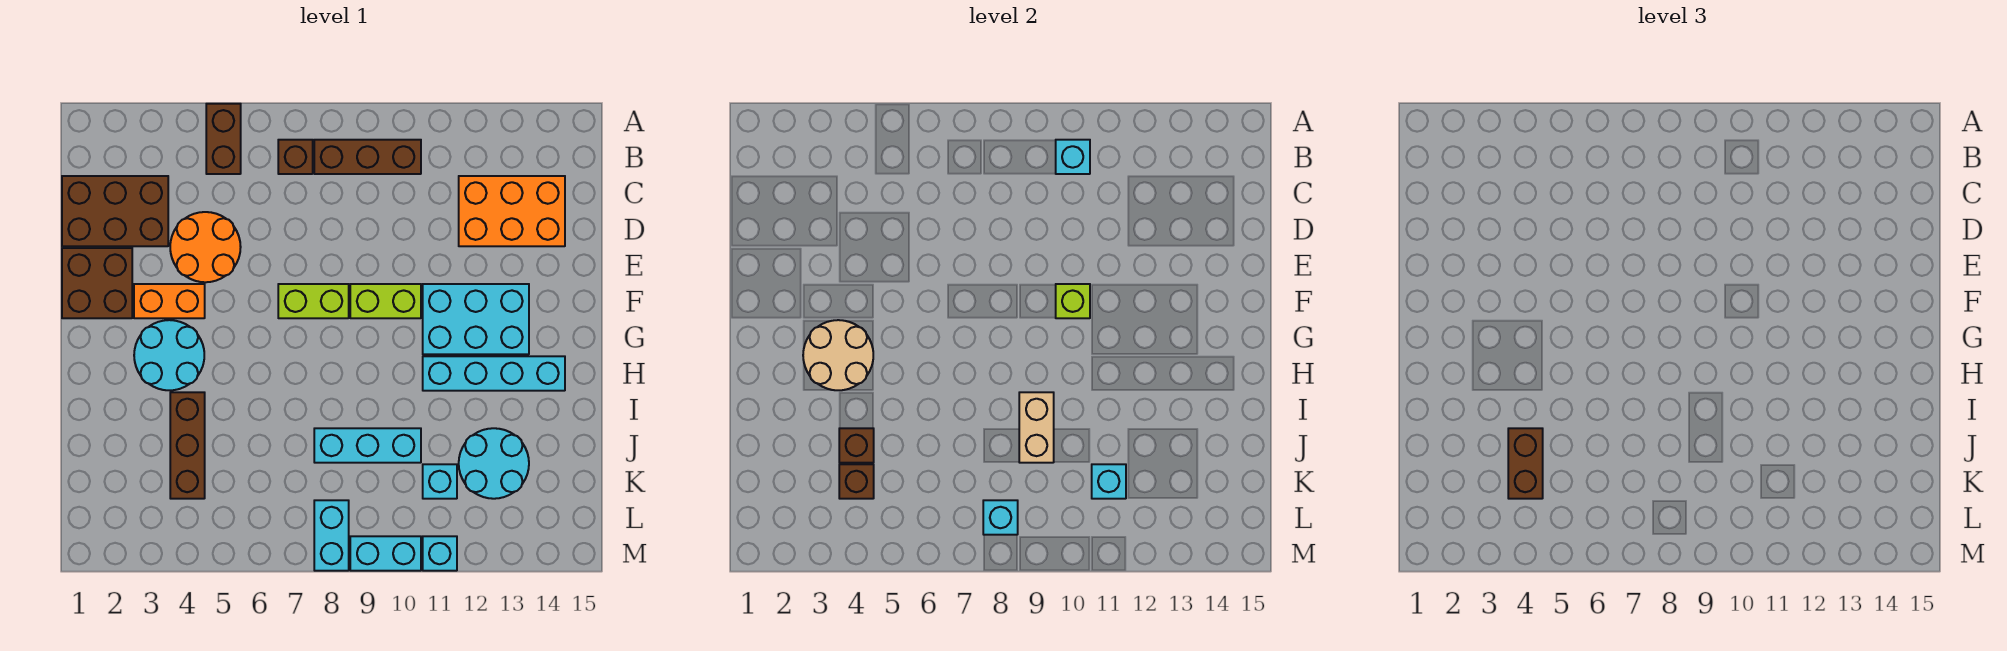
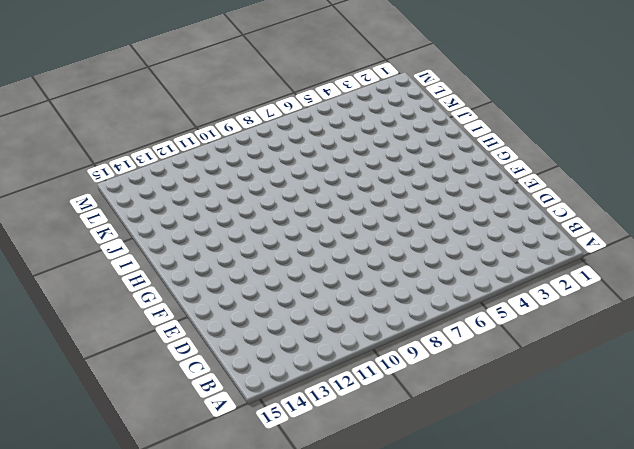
none -> brown brick A5:B5 level 1
none -> brown brick B7 level 1
none -> brown brick B8:B10 level 1

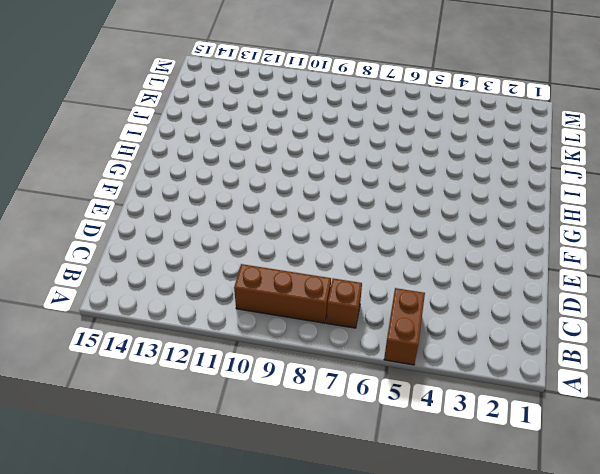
none -> brown brick C1:D3 level 1
none -> orange brick C12:D14 level 1
none -> orange round brick D4:E5 level 1

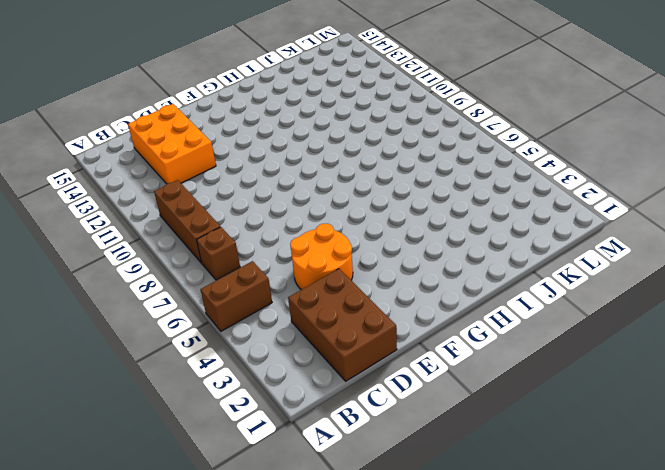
none -> brown brick E1:F2 level 1
none -> orange brick F3:F4 level 1
none -> lime brick F7:F8 level 1

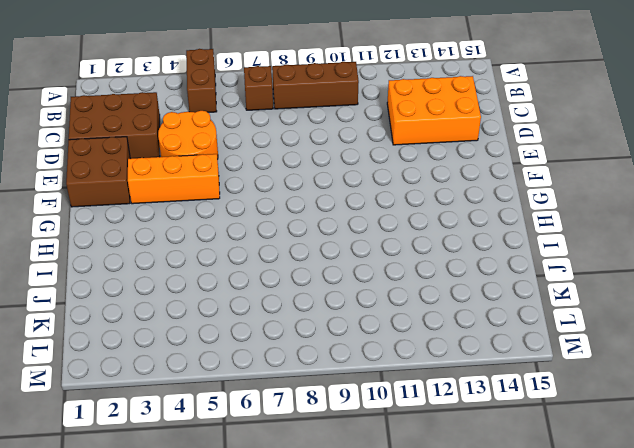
orange brick F3:F5 level 1 -> orange brick F3:F4 level 1
none -> lime brick F7:F8 level 1
none -> lime brick F9:F10 level 1
none -> cyan brick F11:G13 level 1

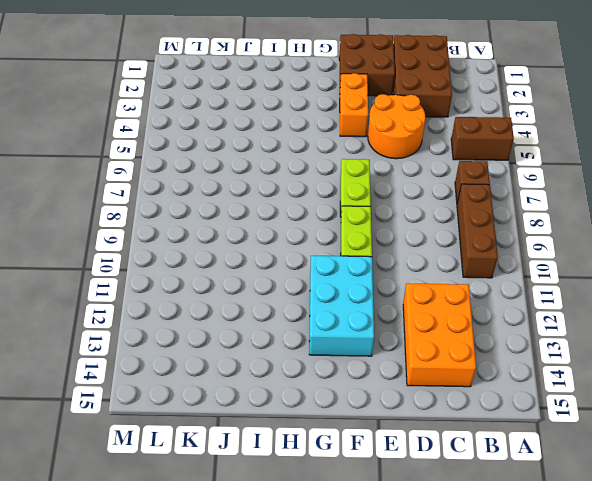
none -> cyan round brick G3:H4 level 1
none -> cyan brick H11:H14 level 1
none -> brown brick I4:K4 level 1

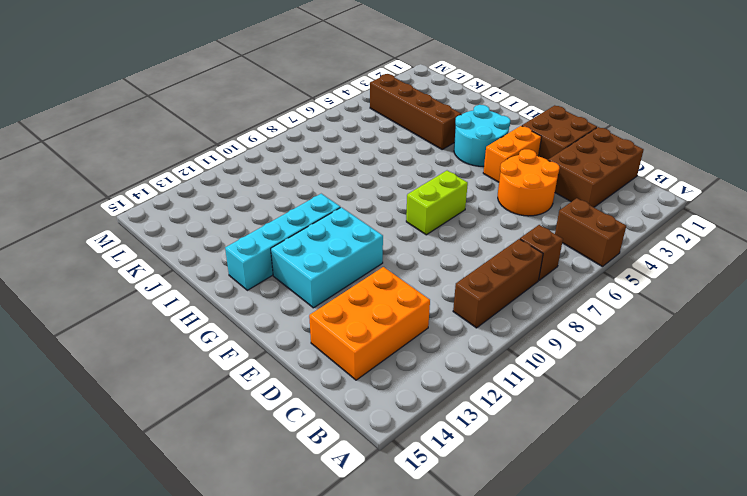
brown brick I4:L4 level 1 -> brown brick I4:K4 level 1
none -> lime brick F9:F10 level 1
none -> cyan brick J8:J10 level 1
none -> cyan round brick J12:K13 level 1

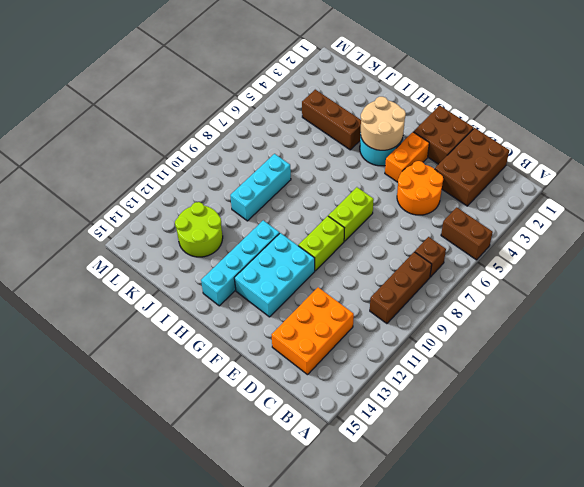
lime round brick J12:K13 level 1 -> cyan round brick J12:K13 level 1
none -> cyan brick K11 level 1
none -> cyan brick L8:M8 level 1
none -> cyan brick M9:M10 level 1

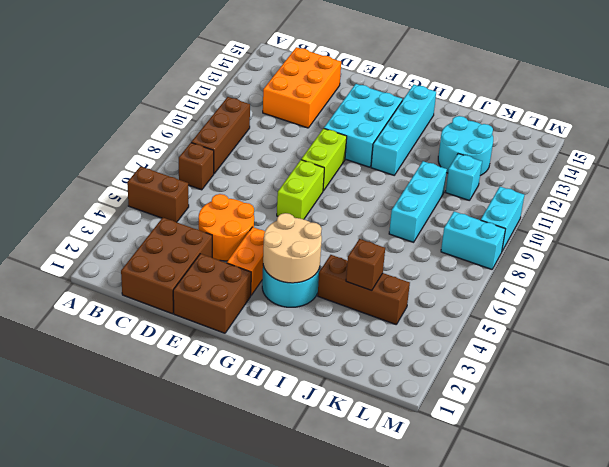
none -> cyan brick M11 level 1
none -> cyan brick B10 level 2
none -> lime brick F10 level 2

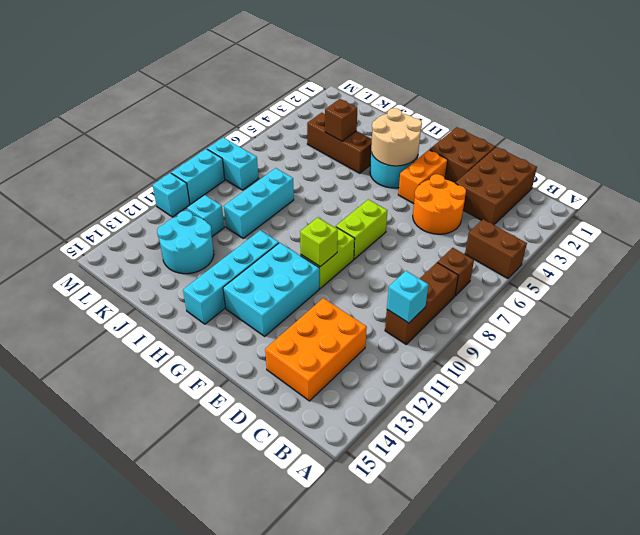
none -> tan brick I9:J9 level 2
none -> brown brick K4 level 2
none -> cyan brick K11 level 2

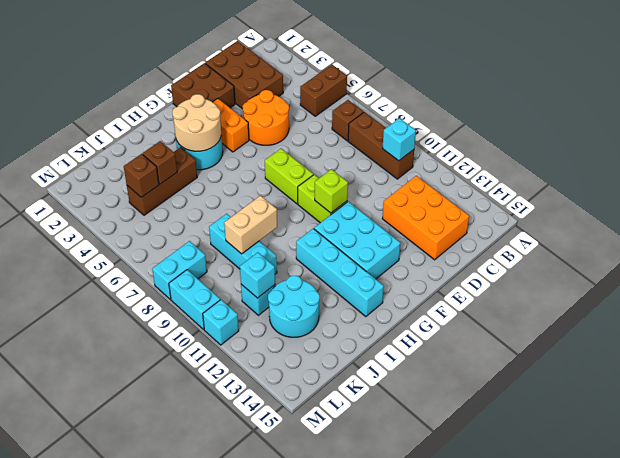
none -> cyan brick L8 level 2
none -> brown brick J4:K4 level 3

